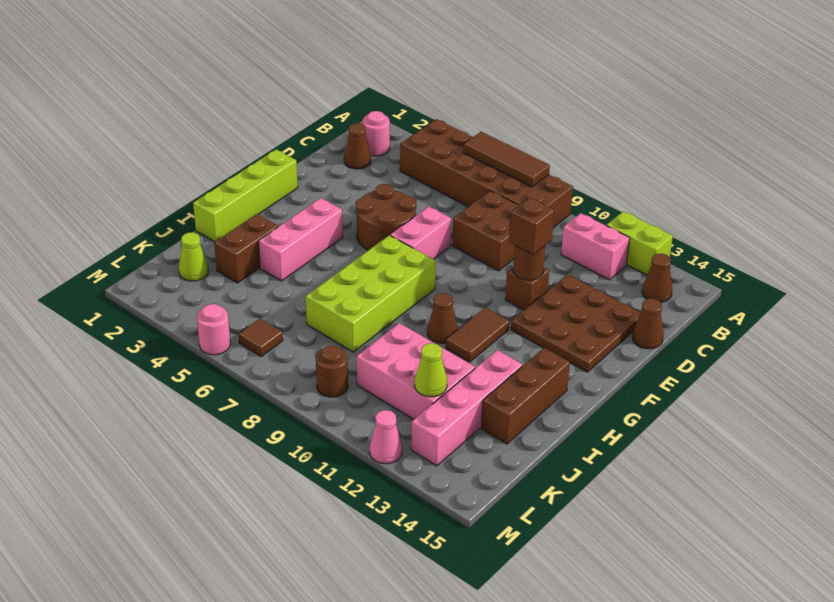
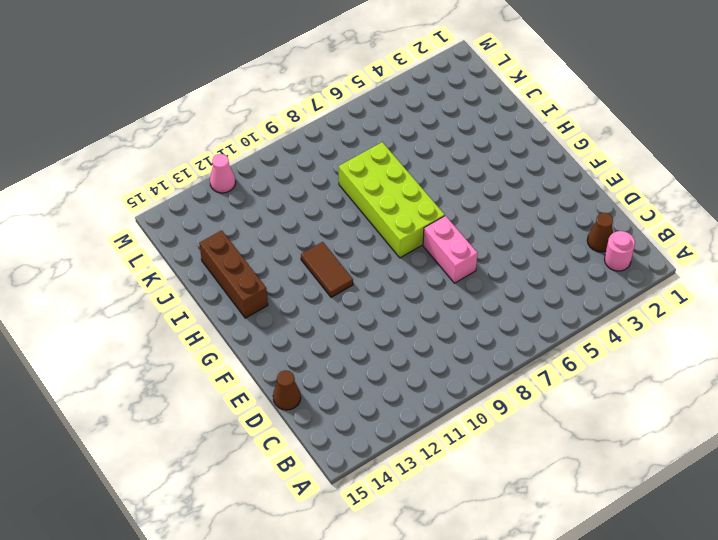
none -> brown brick A4:B9 level 1
none -> lime brick A12:A13 level 1
none -> pink brick B11:B12 level 1
none -> brown cone B14 level 1

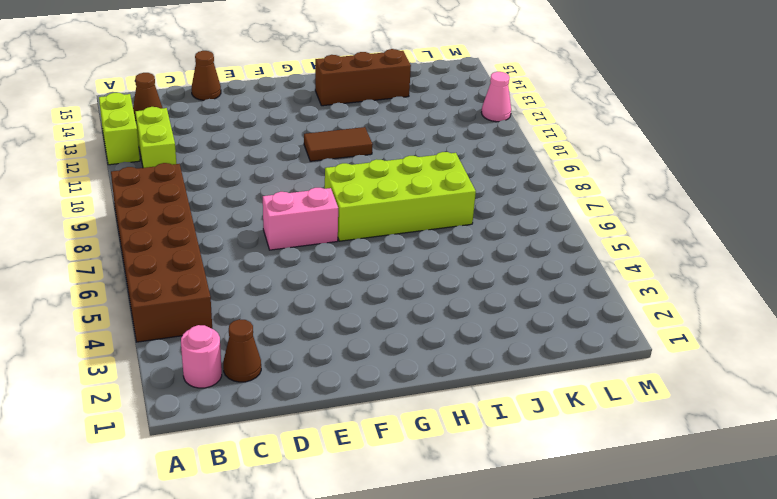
lime brick B11:B12 level 1 -> pink brick B11:B12 level 1
none -> brown brick C8:D9 level 1
none -> brown plate D12:F14 level 1
none -> brown round brick E5:F6 level 1
none -> brown brick E11 level 1

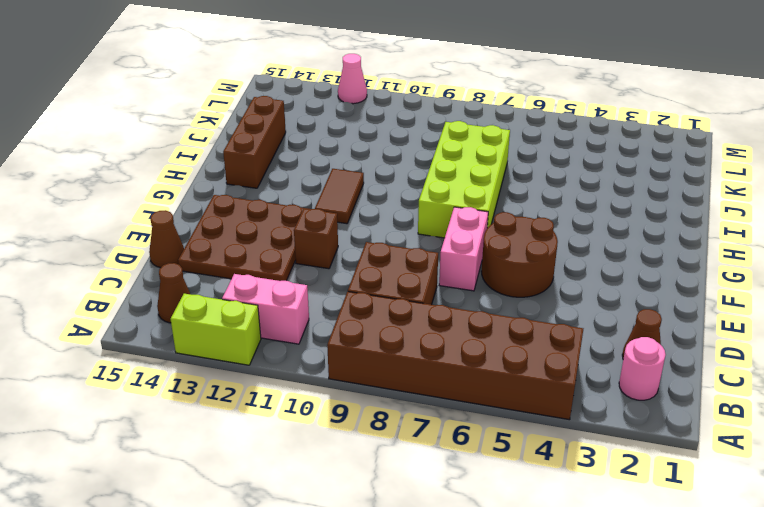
none -> lime brick F1:I1 level 1
none -> pink brick G4:I4 level 1
none -> brown cone H10 level 1
none -> brown brick I3:J3 level 1

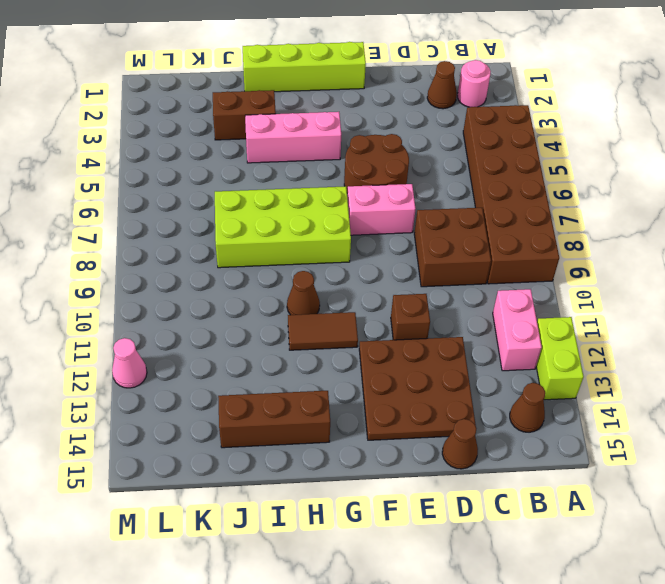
none -> pink brick I13:L13 level 1
none -> pink brick J10:K12 level 1
none -> lime cone K2 level 1
none -> brown tile L6 level 1

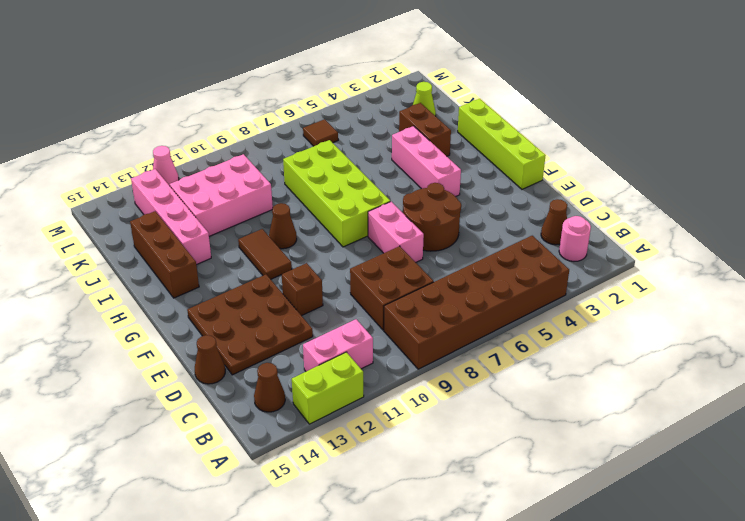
none -> brown round brick L9 level 1
none -> pink round brick M5 level 1
none -> brown tile A6:A8 level 2
none -> brown round brick E11 level 2

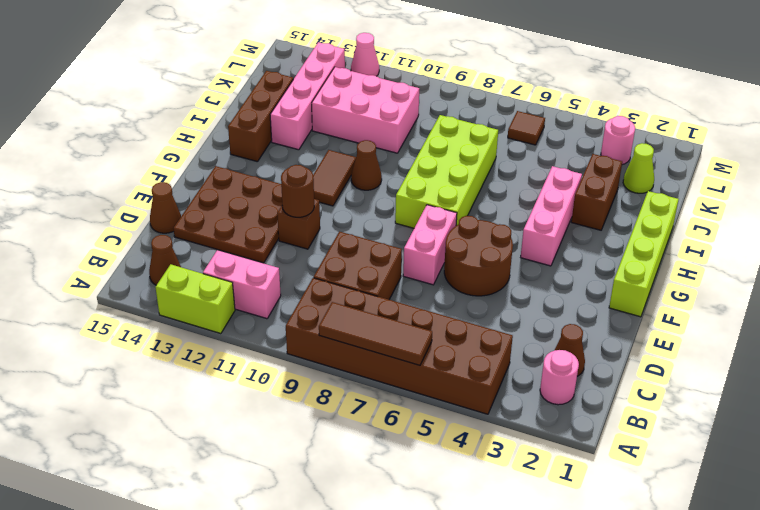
pink round brick L3 level 1 -> pink round brick M5 level 1
none -> brown round brick L9 level 1
none -> lime cone K12 level 2
none -> brown brick E11 level 3

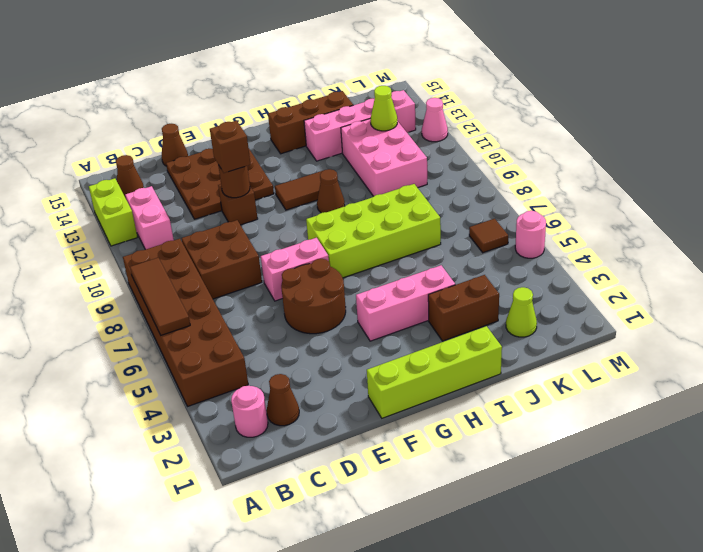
none -> brown round brick L9 level 1

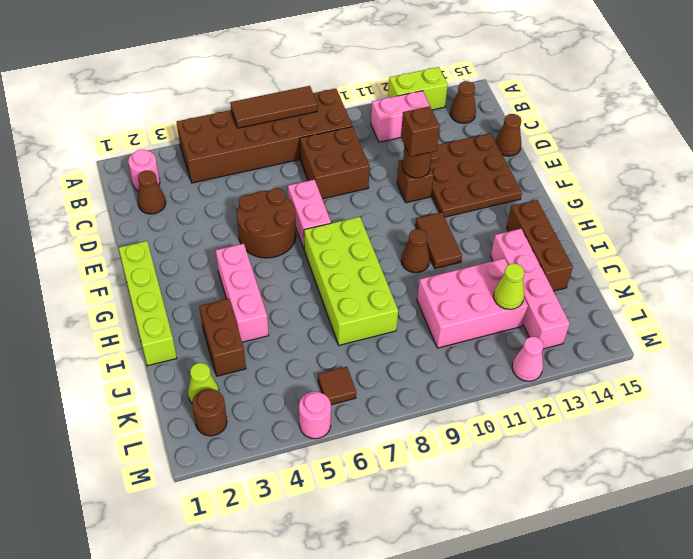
brown round brick L2 level 1 -> brown round brick L9 level 1

